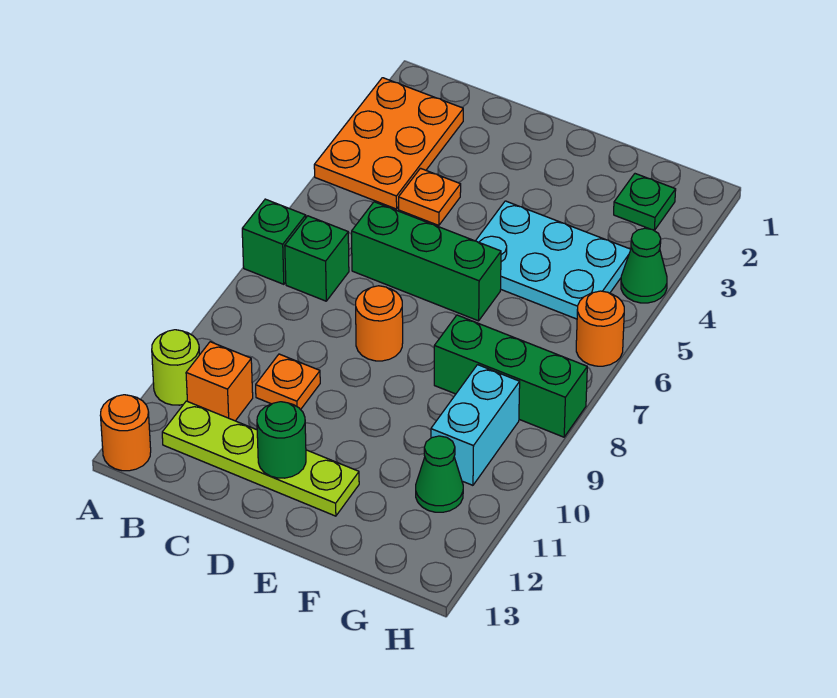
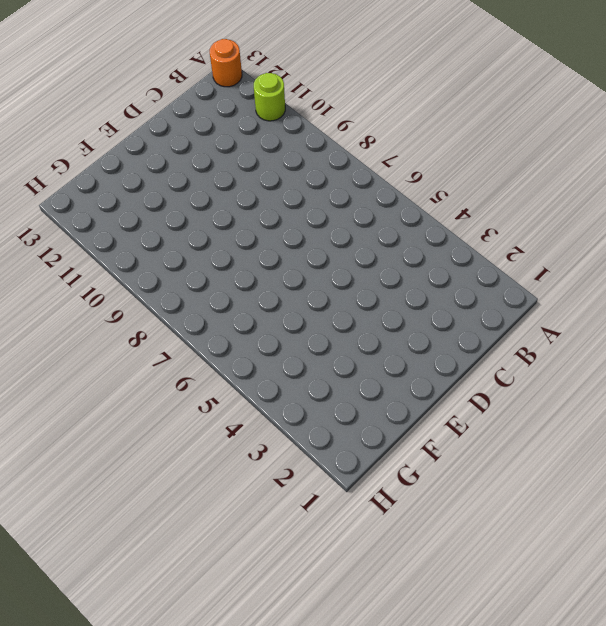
none -> orange plate A2:B4 level 1
none -> green brick A7 level 1
none -> green brick B7 level 1

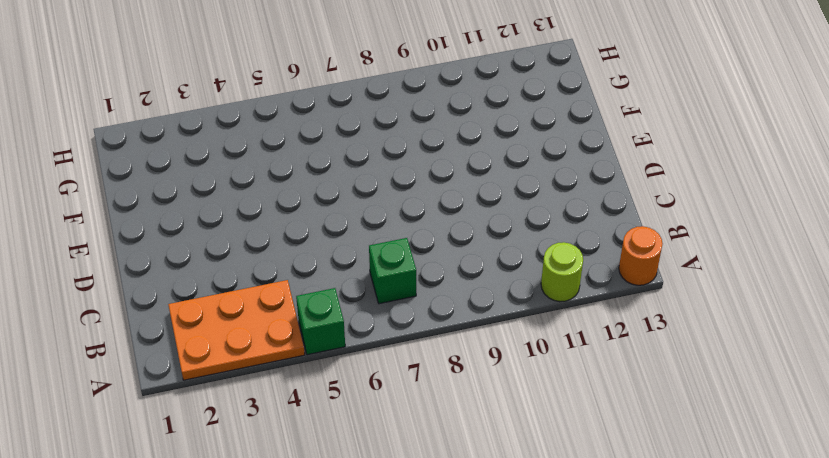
green brick A5 level 1 -> green brick A7 level 1
none -> orange brick B11 level 1
none -> lime plate B12:E12 level 1
none -> orange plate C4 level 1

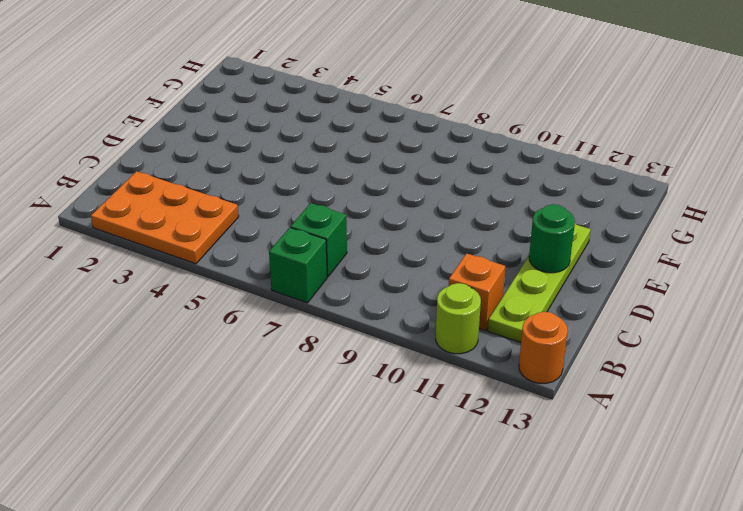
none -> orange plate C4 level 1
none -> green brick C6:E6 level 1
none -> orange plate C10 level 1

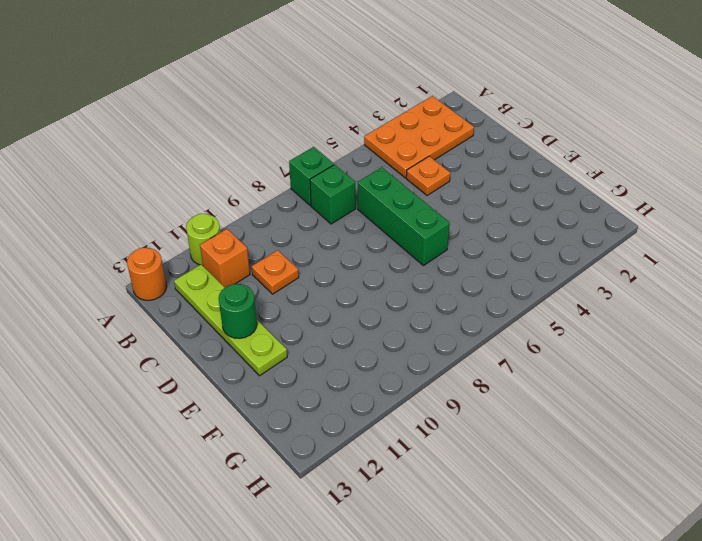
none -> orange round brick D8 level 1
none -> cyan plate E4:G5 level 1
none -> green brick F8:H8 level 1

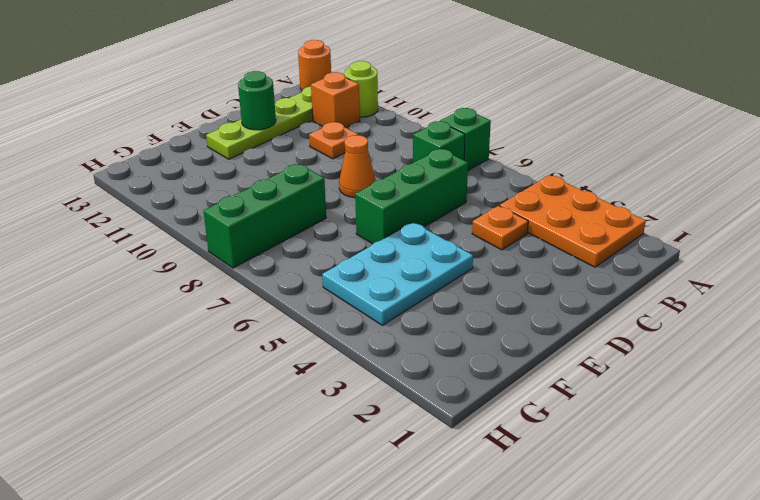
orange cone D8 level 1 -> orange round brick D8 level 1
none -> green plate G2 level 1
none -> cyan brick G9:G10 level 1
none -> green cone G11 level 1

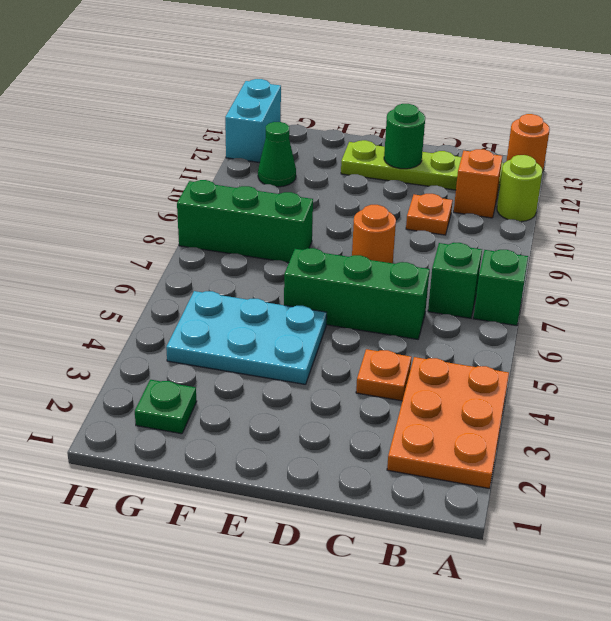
cyan brick H12:H13 level 1 -> cyan brick G9:G10 level 1
none -> green cone H4 level 1
none -> orange round brick H6 level 1

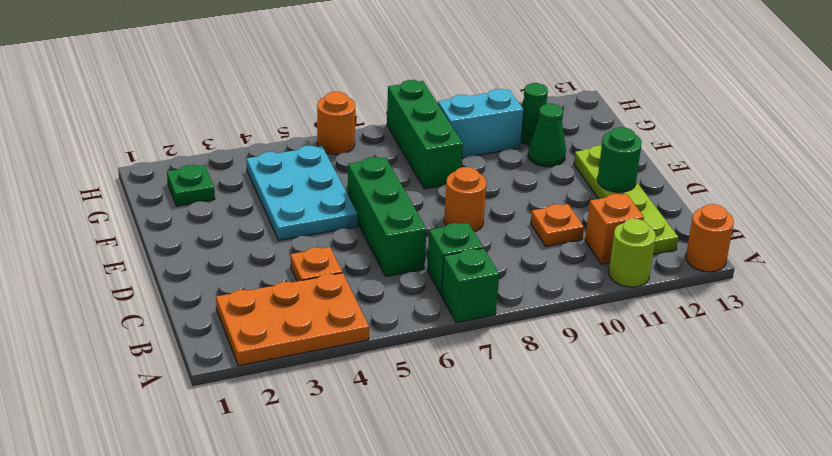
green cone F11 level 1 -> green cone H4 level 1

